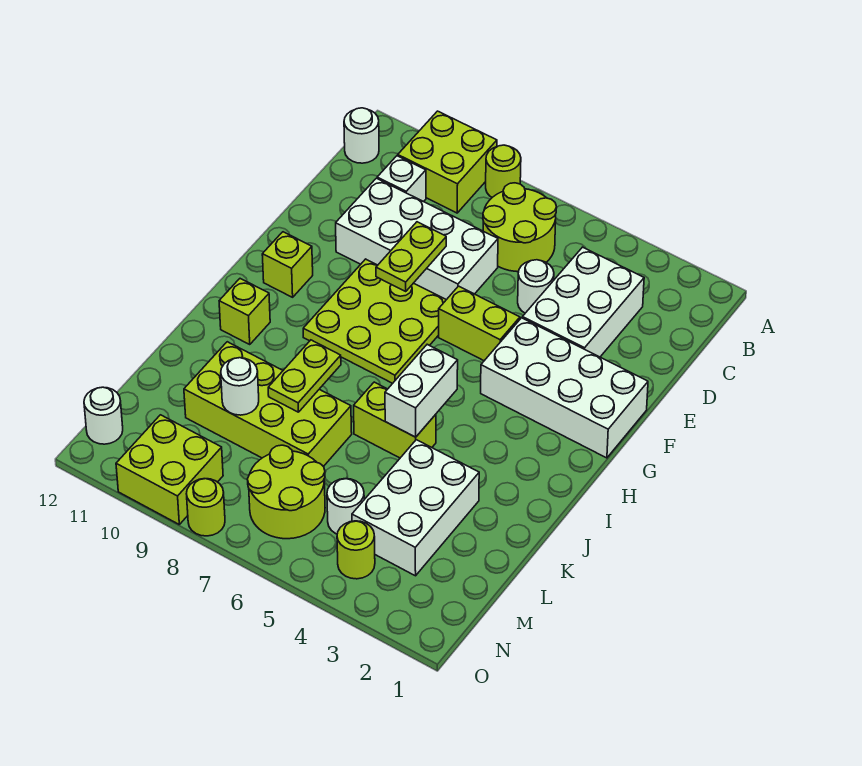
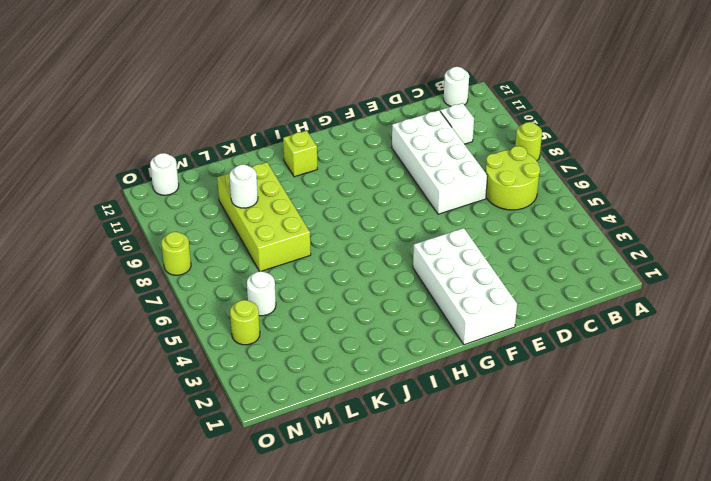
none -> lime brick A9:B10 level 1
none -> white brick C3:E4 level 1
none -> white round brick D5 level 1

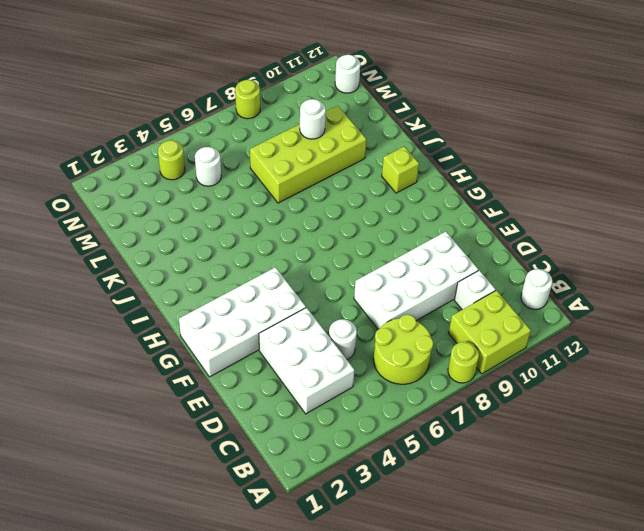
none -> lime brick F5:F6 level 1
none -> lime plate F7:H9 level 1
none -> lime brick G11 level 1

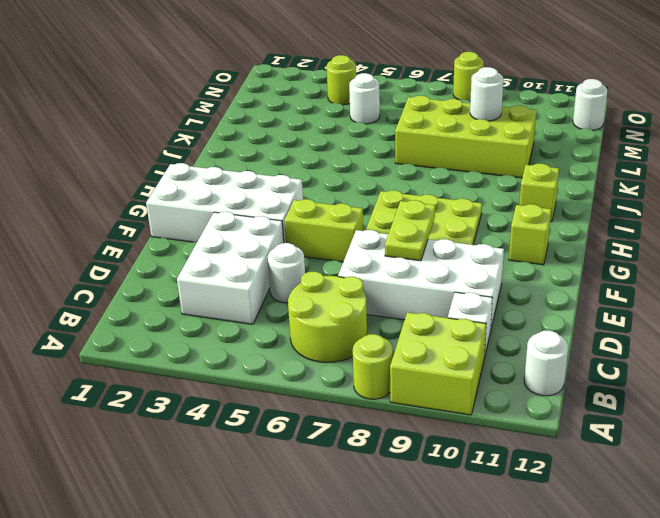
none -> lime brick J5:J6 level 1
none -> white brick K3:M4 level 1
none -> lime round brick M6:N7 level 1

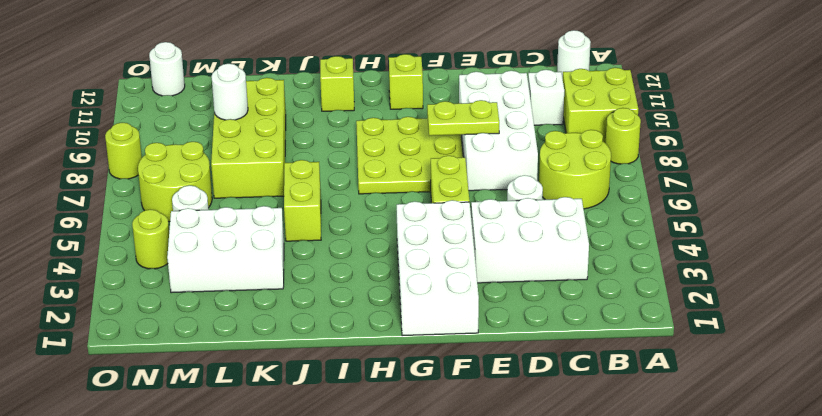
none -> lime brick N9:O10 level 1
none -> white brick I5:J5 level 2
none -> lime plate J8:K8 level 2

